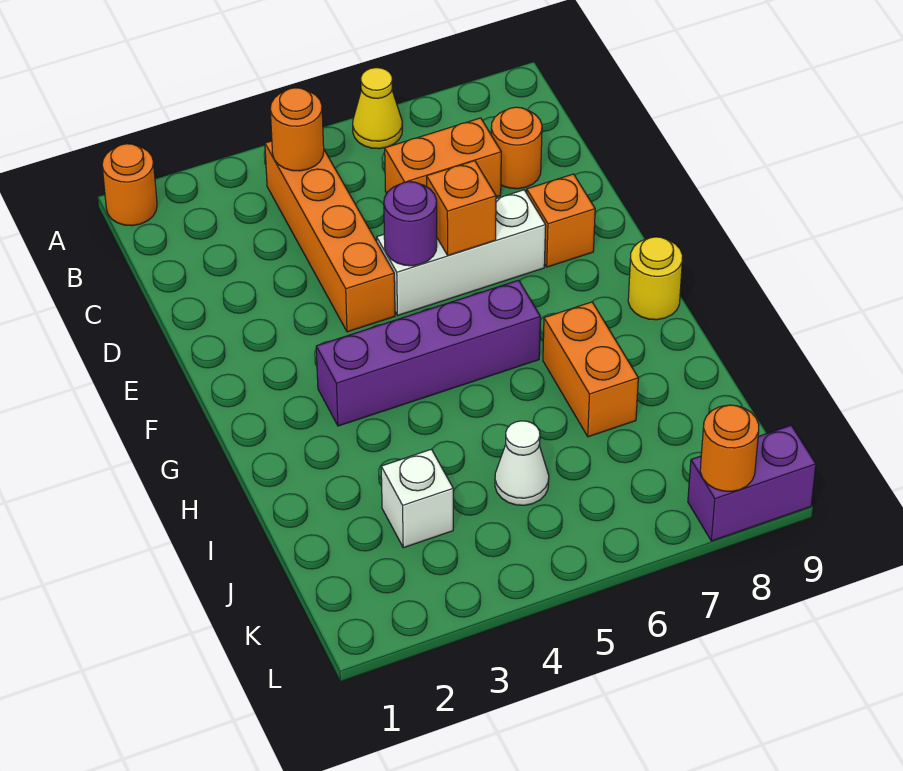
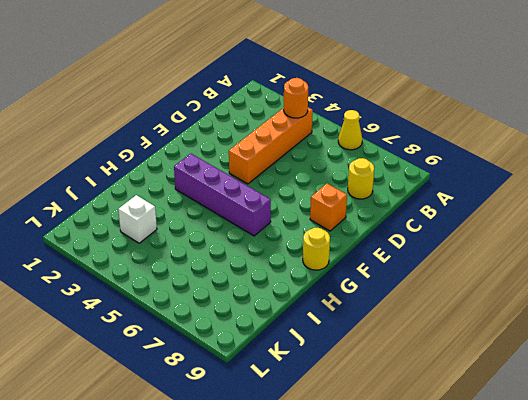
yellow round brick C8 level 1 -> orange round brick C8 level 1
none -> orange round brick A1 level 1
none -> orange brick C6:C7 level 1
none -> white brick E5:E7 level 1

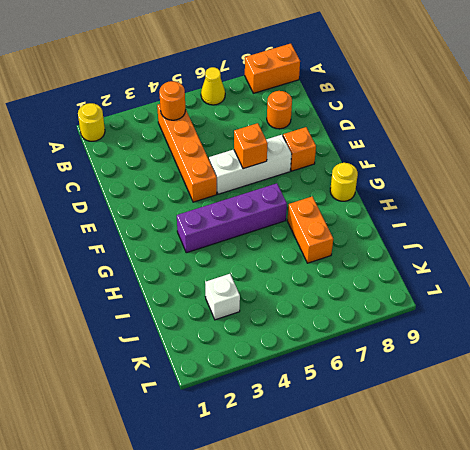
yellow round brick A1 level 1 -> orange round brick A1 level 1
orange brick A8:A9 level 1 -> orange brick C6:C7 level 1
none -> white cone J5 level 1
none -> purple brick L8:L9 level 1
none -> purple round brick E5 level 2

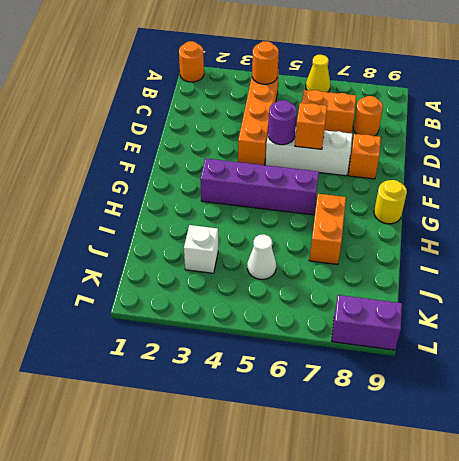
none -> orange round brick L8 level 2

